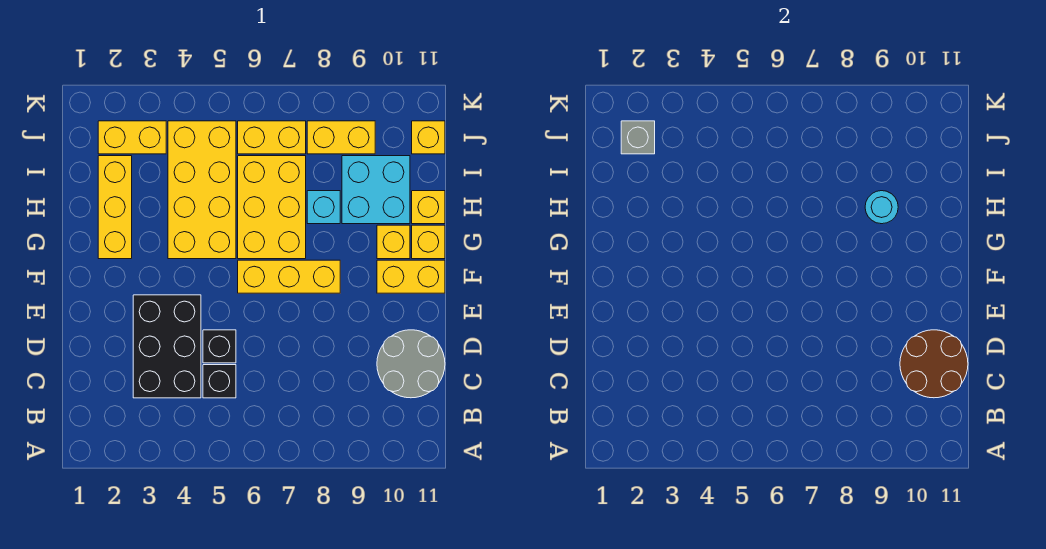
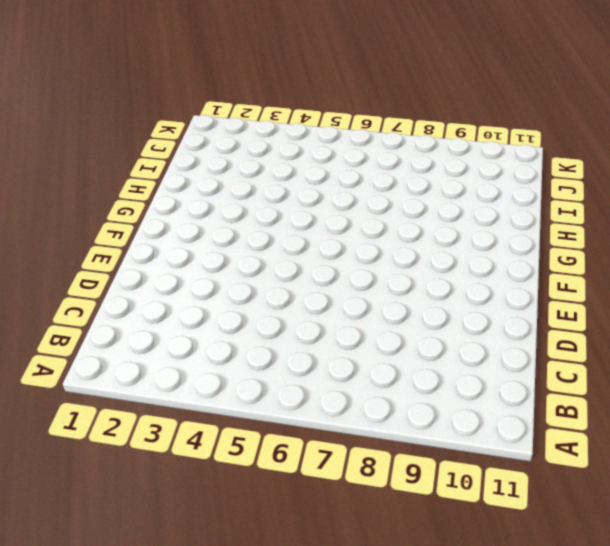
none -> black brick C3:E4 level 1
none -> black brick C5 level 1
none -> grey round brick C10:D11 level 1

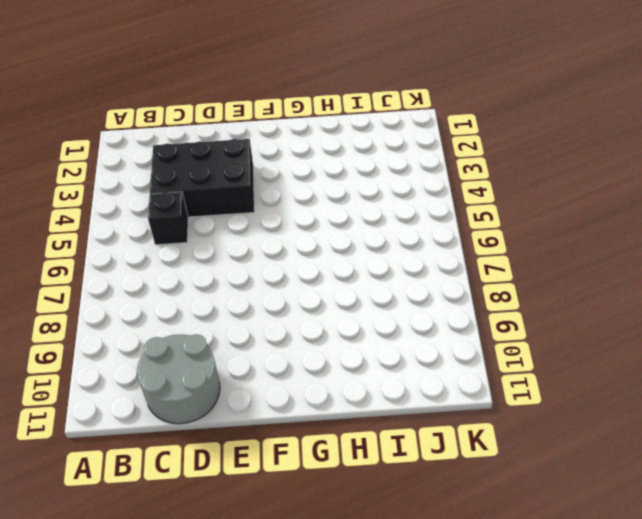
none -> black brick D5 level 1
none -> yellow brick F6:F8 level 1
none -> yellow brick F10:F11 level 1

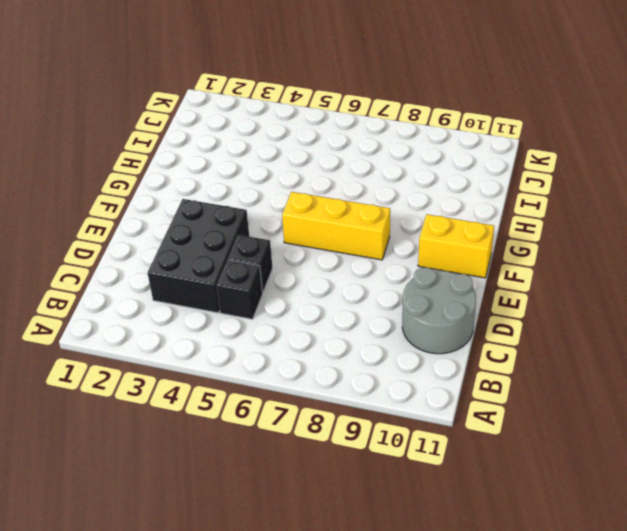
none -> yellow brick G2:I2 level 1
none -> yellow brick G4:J5 level 1
none -> yellow brick G6:I7 level 1

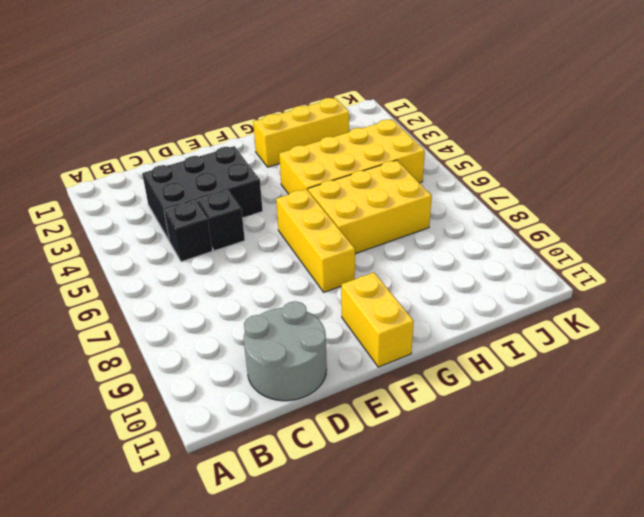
none -> yellow brick G10 level 1
none -> yellow brick G11 level 1
none -> cyan brick H8 level 1

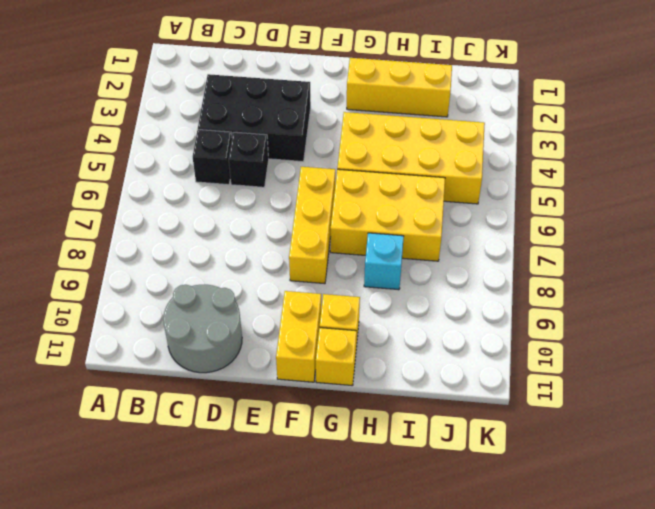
none -> cyan brick H9:I10 level 1
none -> yellow brick H11 level 1
none -> yellow brick J2:J3 level 1

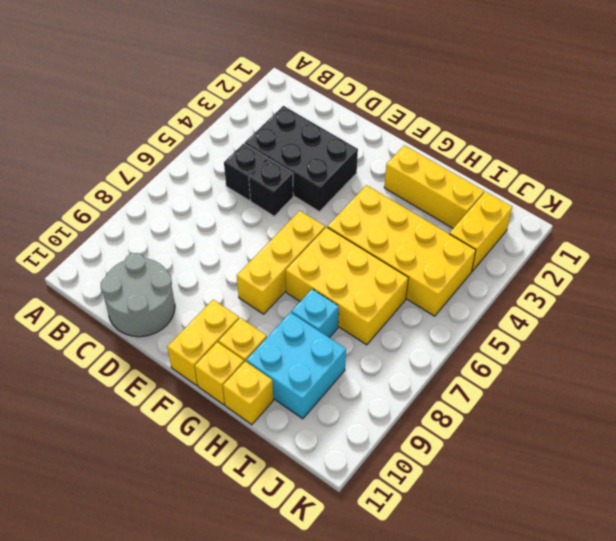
none -> yellow brick J6:J7 level 1
none -> yellow brick J8:J9 level 1
none -> yellow brick J11 level 1

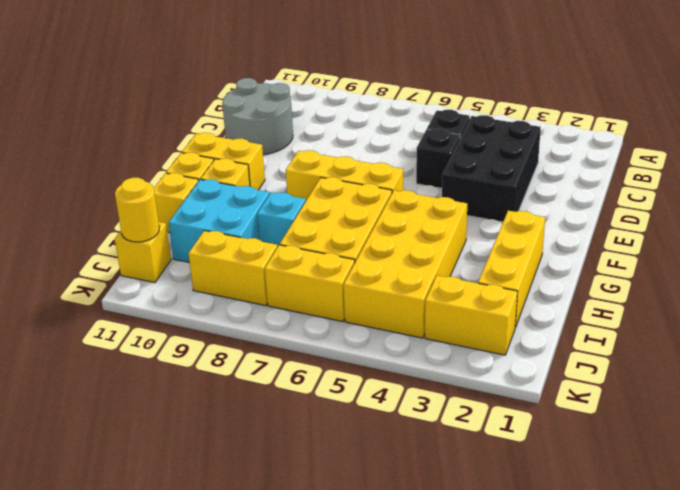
yellow round brick J11 level 2 -> none
none -> brown round brick C10:D11 level 2
none -> cyan round brick H9 level 2
none -> grey brick J2 level 2

